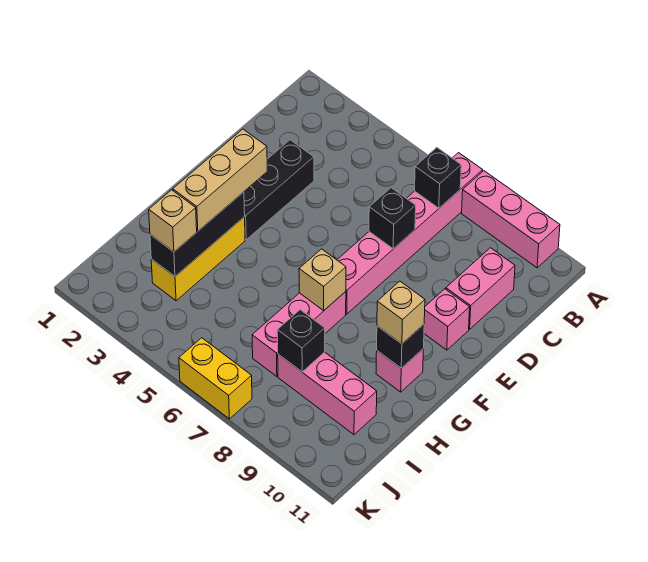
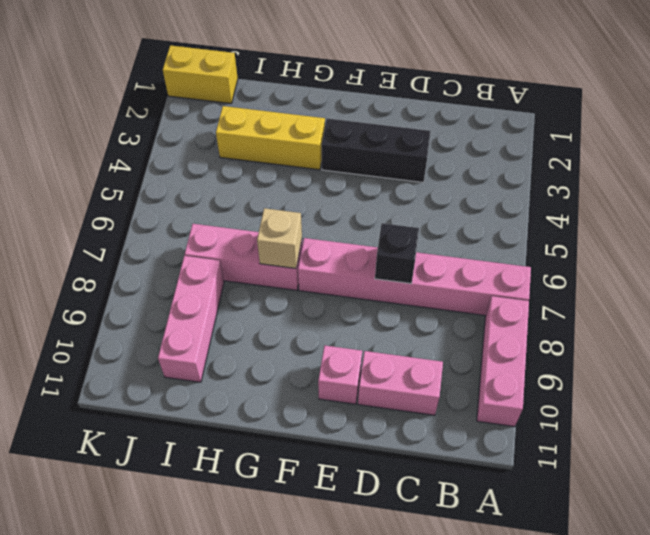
yellow brick J1:K1 level 1 -> yellow brick K6:K7 level 1
none -> pink brick G10 level 1
none -> black brick B7 level 2
none -> black brick G3:I3 level 2

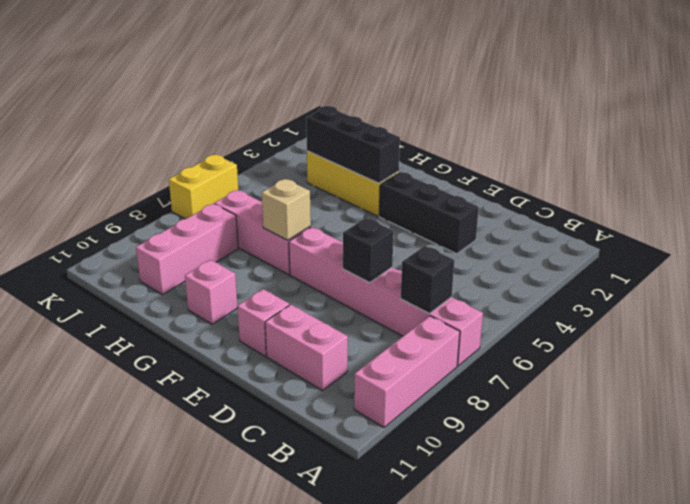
none -> black brick G10 level 2
none -> black brick I8 level 2
none -> tan brick F3:H3 level 3

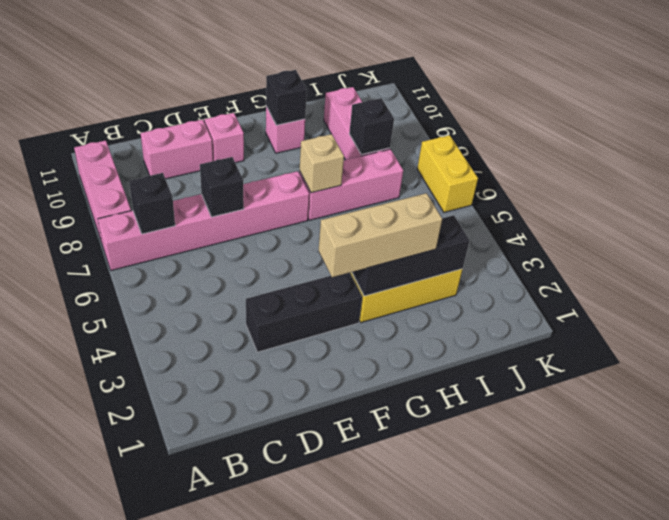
none -> tan brick G10 level 3
none -> tan brick I3 level 3

